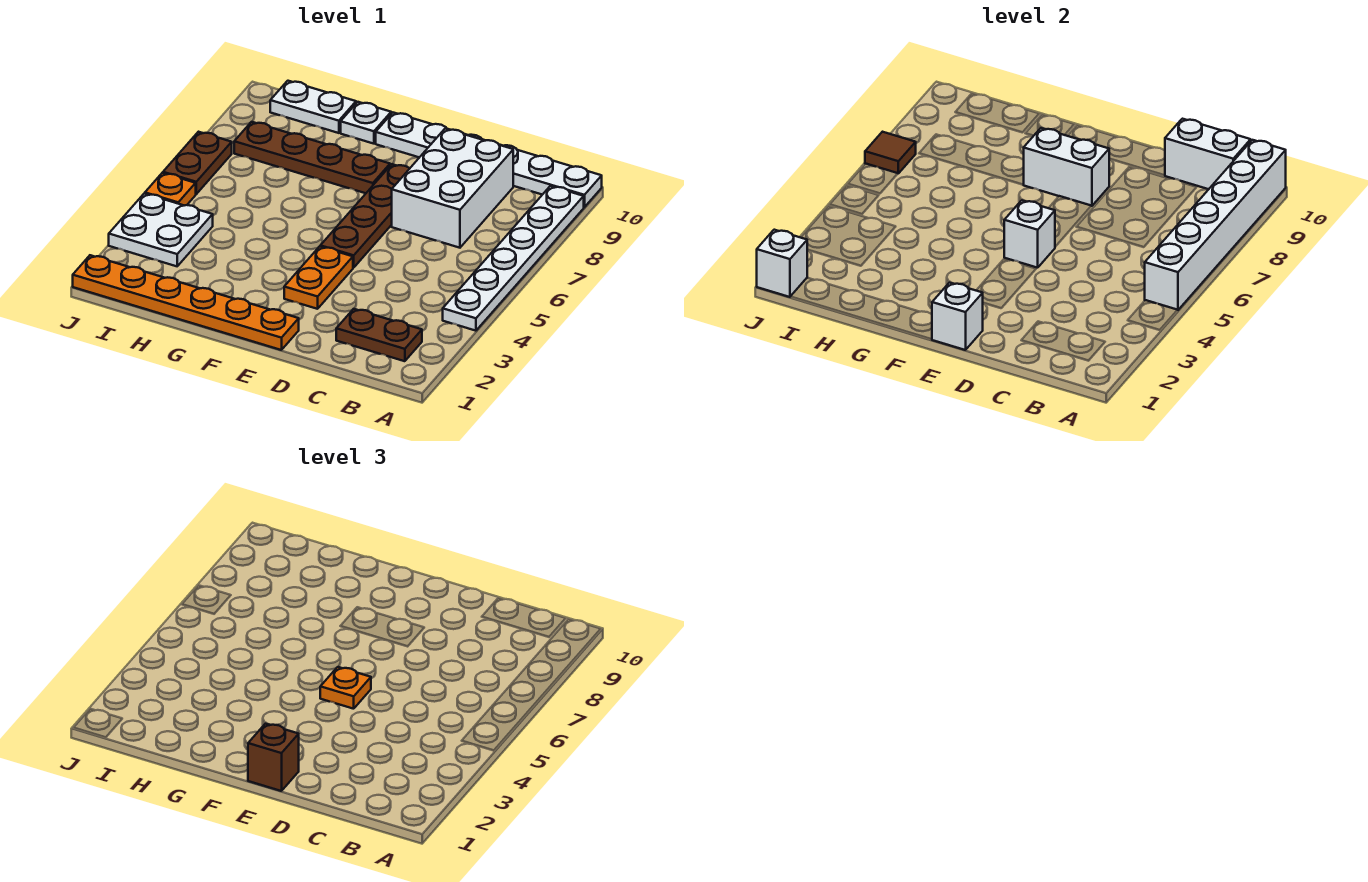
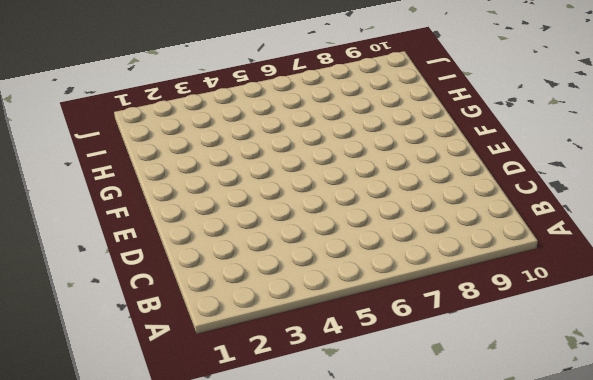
none -> white plate A4:A9 level 1
none -> white plate A10:F10 level 1
none -> brown plate B2:C2 level 1

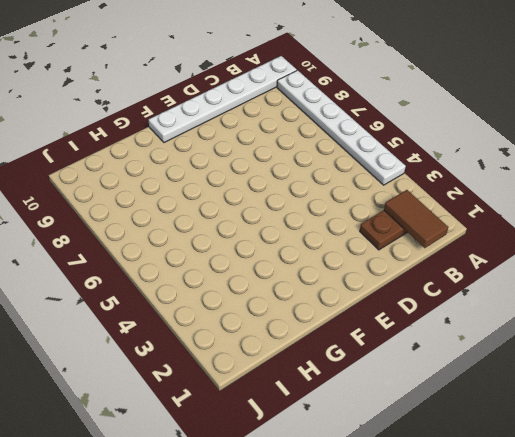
brown tile B1:B2 level 2 -> none
none -> white brick C7:D9 level 1
none -> orange plate E1:J1 level 1
none -> orange plate E3:E4 level 1

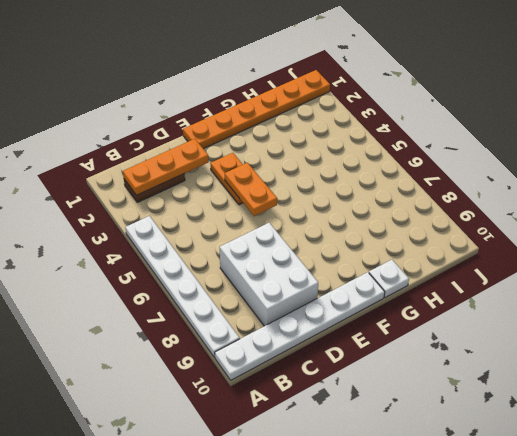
orange plate B2:D2 level 2 -> none
orange plate E4:E5 level 2 -> white brick E5 level 2
none -> brown plate E5:E8 level 1
none -> brown plate F8:I8 level 1
none -> white plate H10:I10 level 1

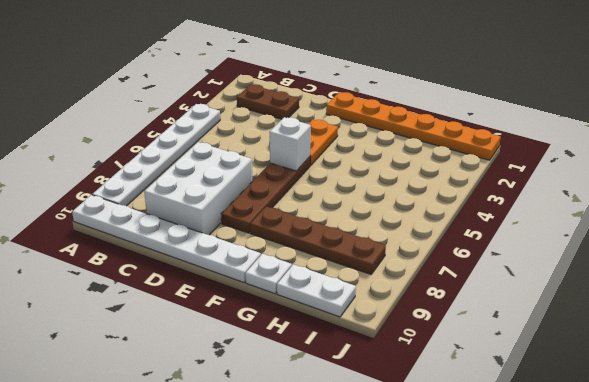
none -> white plate I3:J4 level 1
none -> orange plate J5 level 1
none -> brown plate J6:J7 level 1

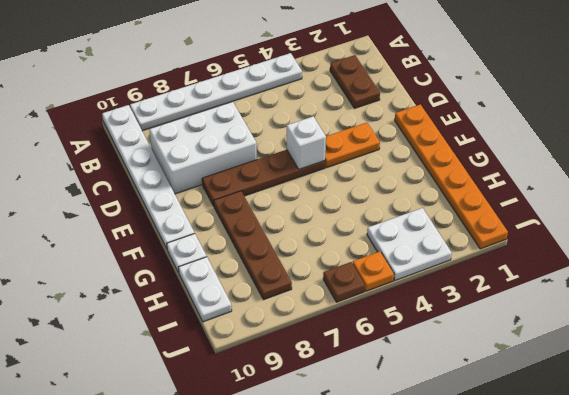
brown plate J6 level 1 -> brown plate J6:J7 level 1
none -> white brick A5:A10 level 2
none -> white brick B10:C10 level 2
none -> white brick E1 level 2

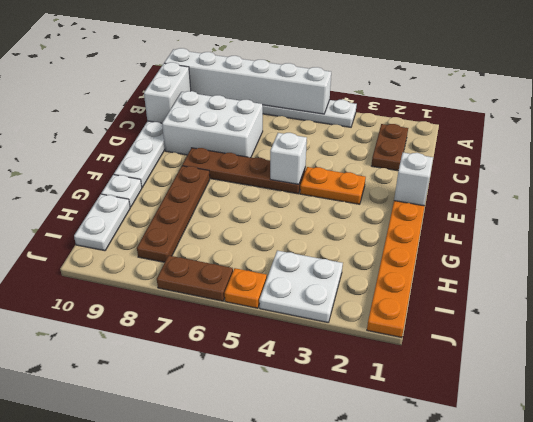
none -> white brick E8:F8 level 2
none -> white brick J1 level 2
none -> brown tile J7 level 2

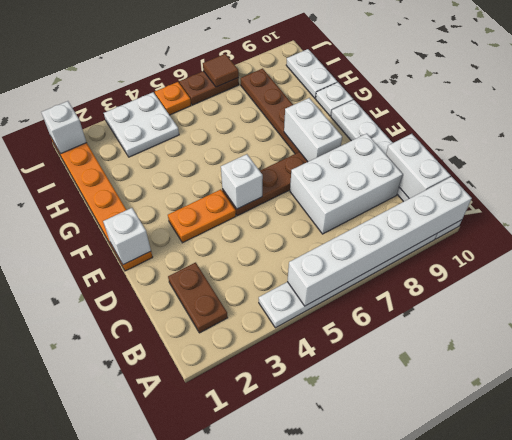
none -> brown brick E1 level 3
none -> orange plate E5 level 3

